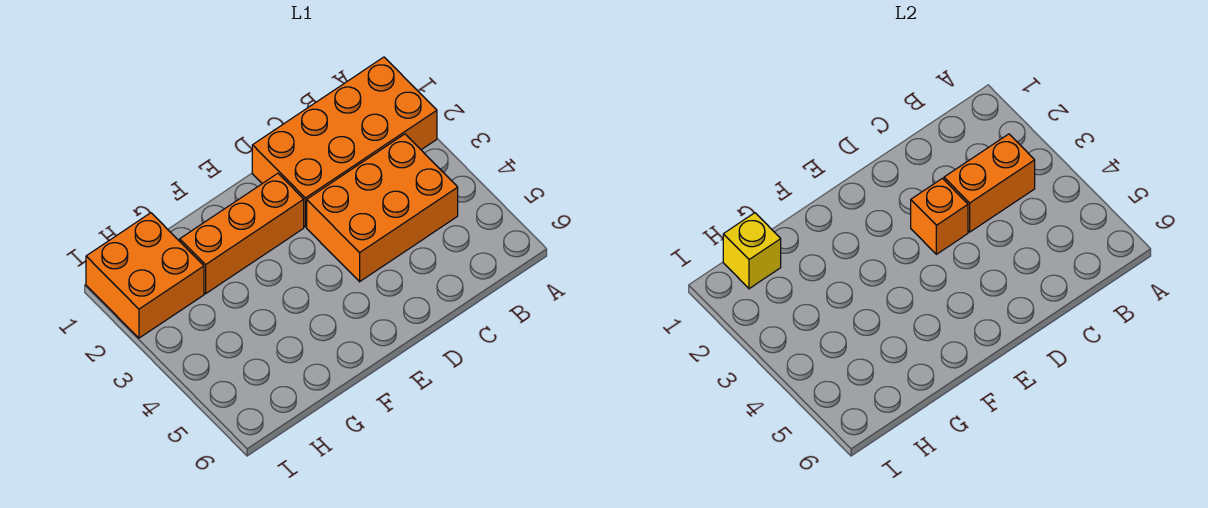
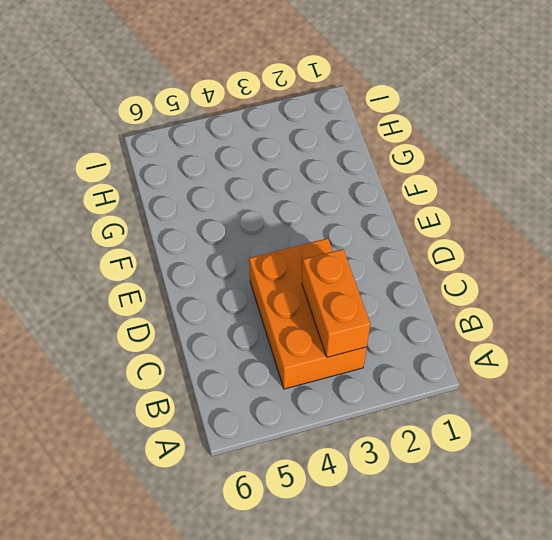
none -> orange brick A1:D2 level 1
none -> orange brick E2:G2 level 1

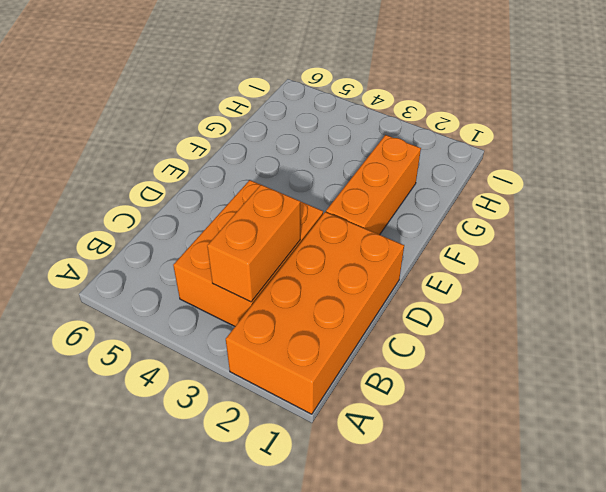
none -> orange brick H1:I2 level 1
none -> orange brick D3 level 2

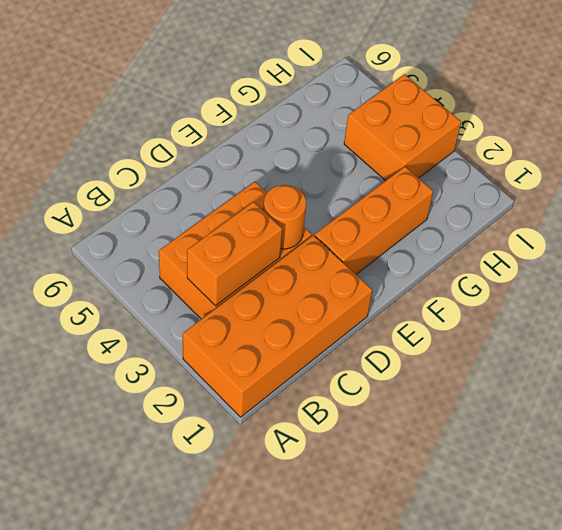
orange round brick D3 level 2 -> orange brick D3 level 2
orange brick H3:I4 level 1 -> orange brick H1:I2 level 1
none -> yellow brick H1 level 2

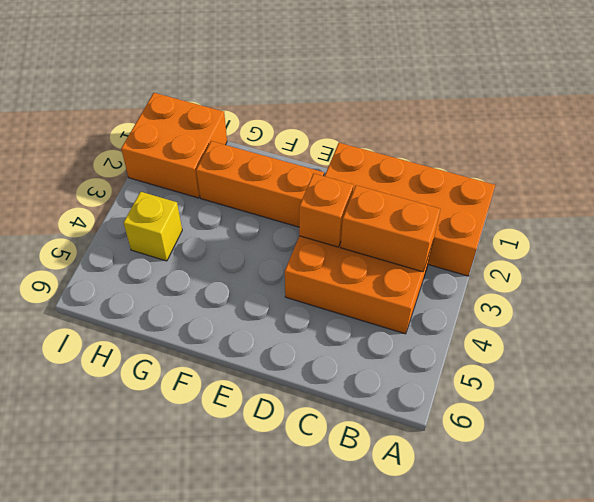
yellow brick H4 level 1 -> yellow brick H1 level 2

